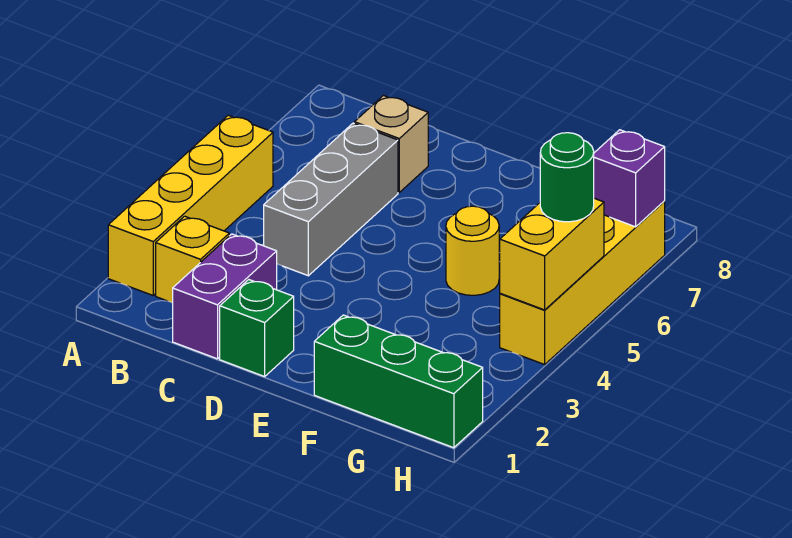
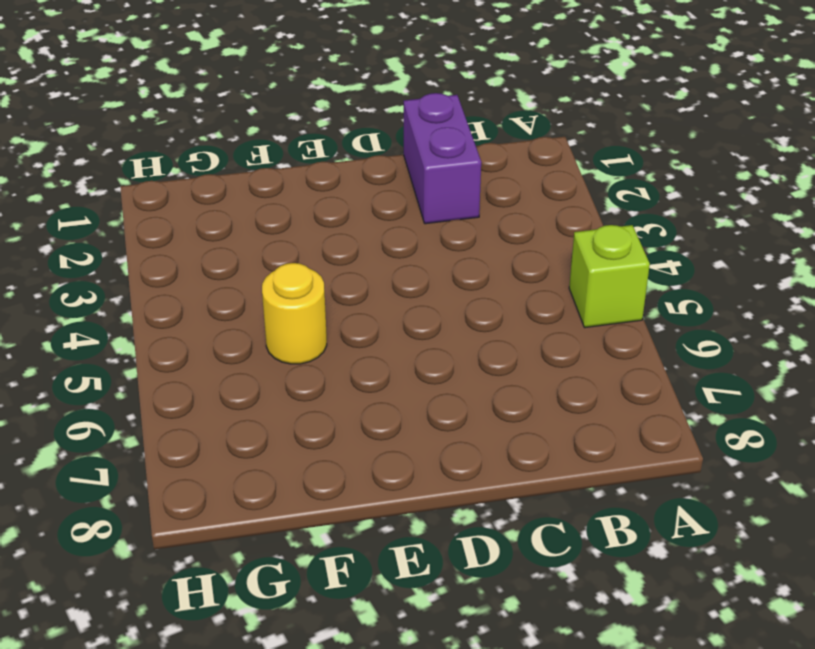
lime brick A5 level 1 -> yellow brick A2:A5 level 1
none -> yellow brick B2 level 1
none -> grey brick C4:C6 level 1
none -> tan brick C7 level 1

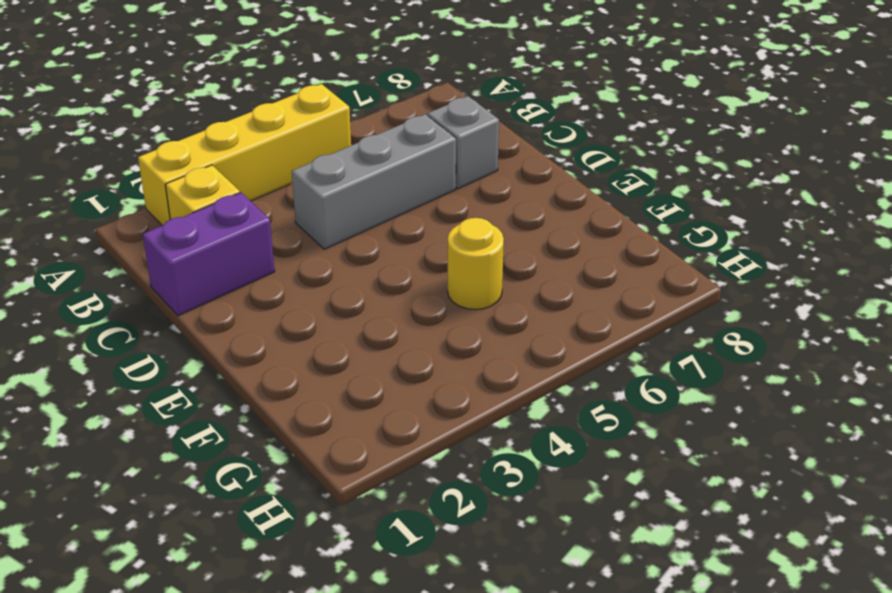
grey brick C7 level 1 -> tan brick C7 level 1
none -> green brick D1 level 1
none -> green brick F1:H1 level 1
none -> yellow brick H4:H7 level 1

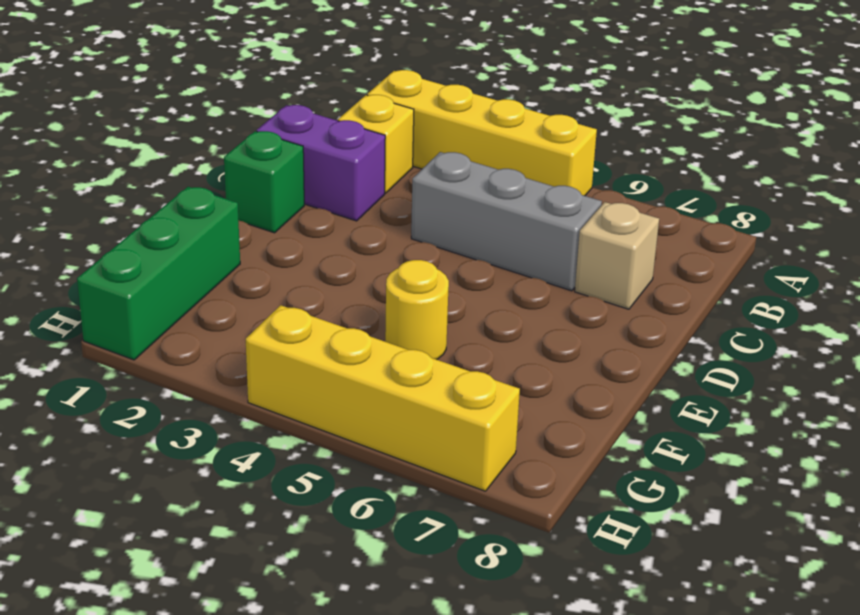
none -> yellow brick H4:H5 level 2
none -> purple brick H7 level 2
none -> green round brick H5 level 3

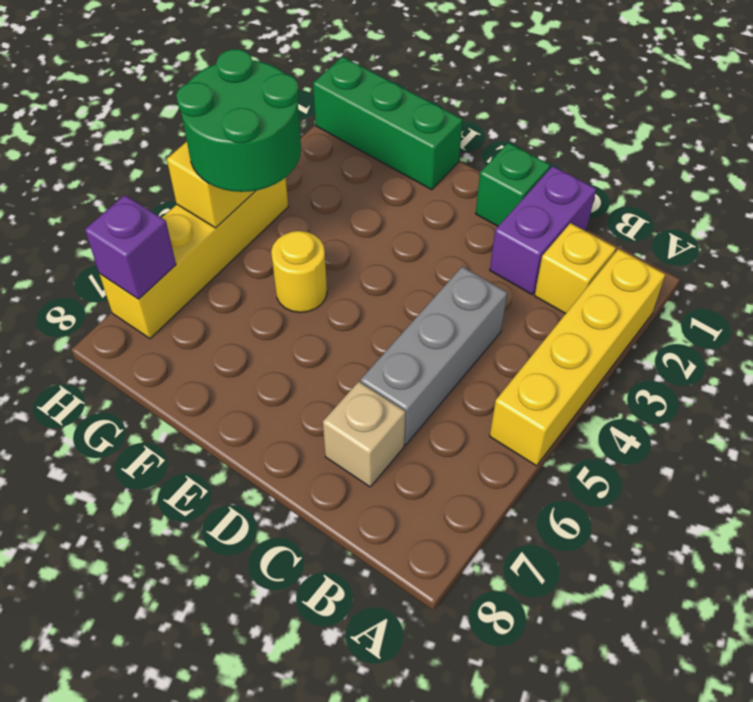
green round brick G4:H5 level 3 -> green round brick H5 level 3

